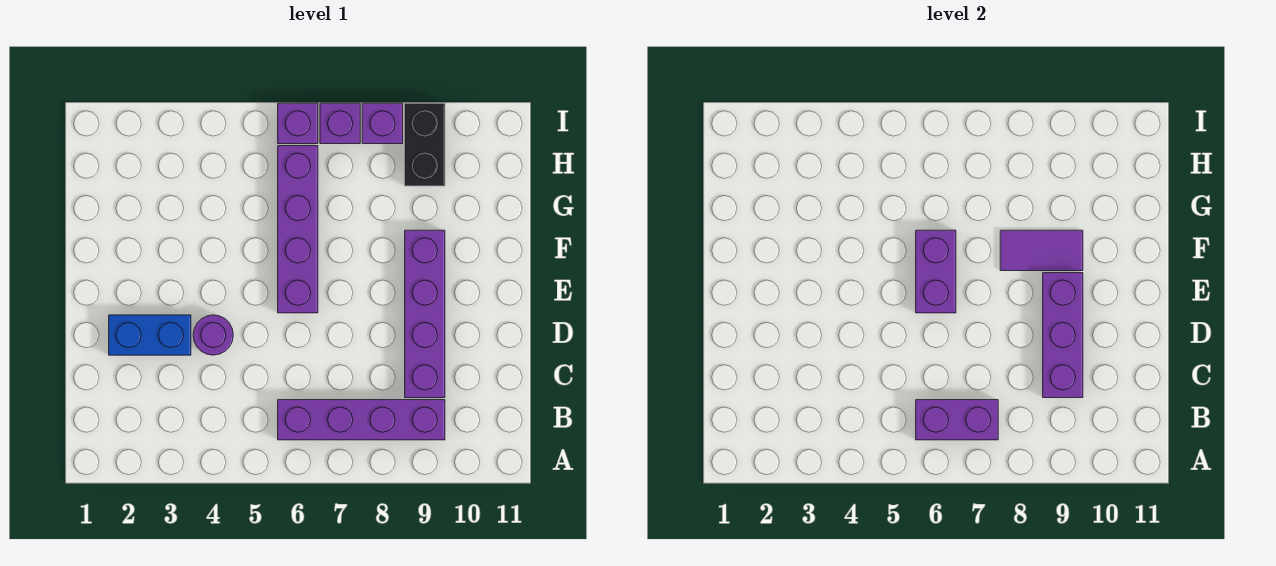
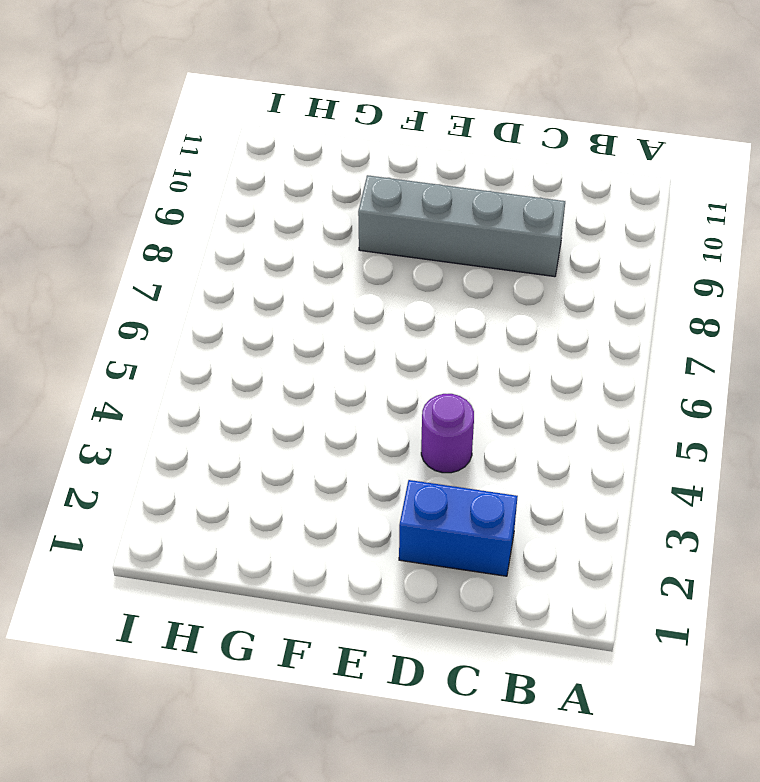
blue brick C2:D2 level 1 -> blue brick D2:D3 level 1
grey brick C9:F9 level 1 -> purple brick C9:F9 level 1
none -> purple brick B6:B9 level 1
none -> purple brick E6:H6 level 1
none -> black brick H9:I9 level 1

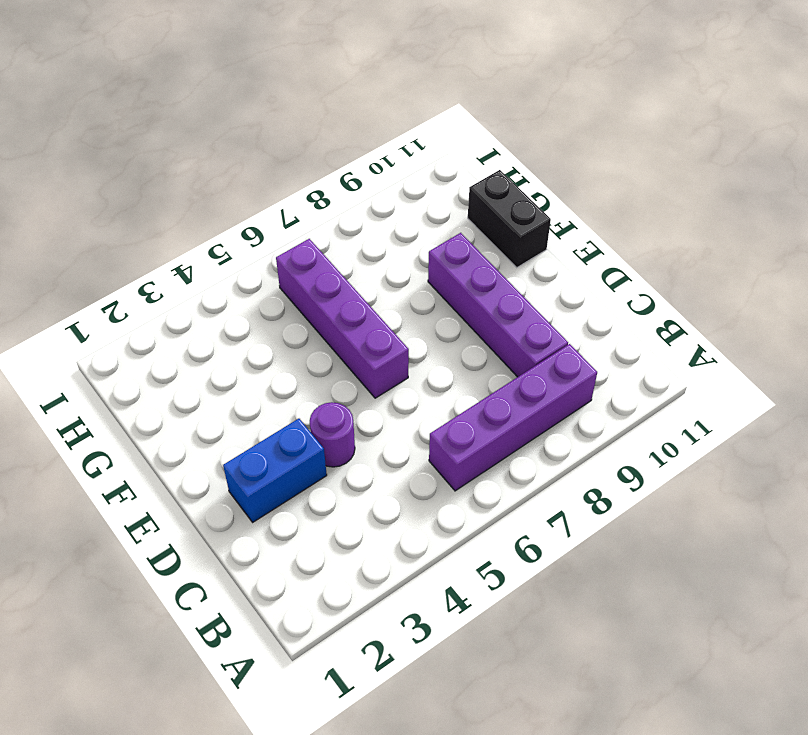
black brick F11:G11 level 1 -> black brick H9:I9 level 1
none -> purple brick I6 level 1
none -> purple brick I7 level 1
none -> purple brick I8 level 1

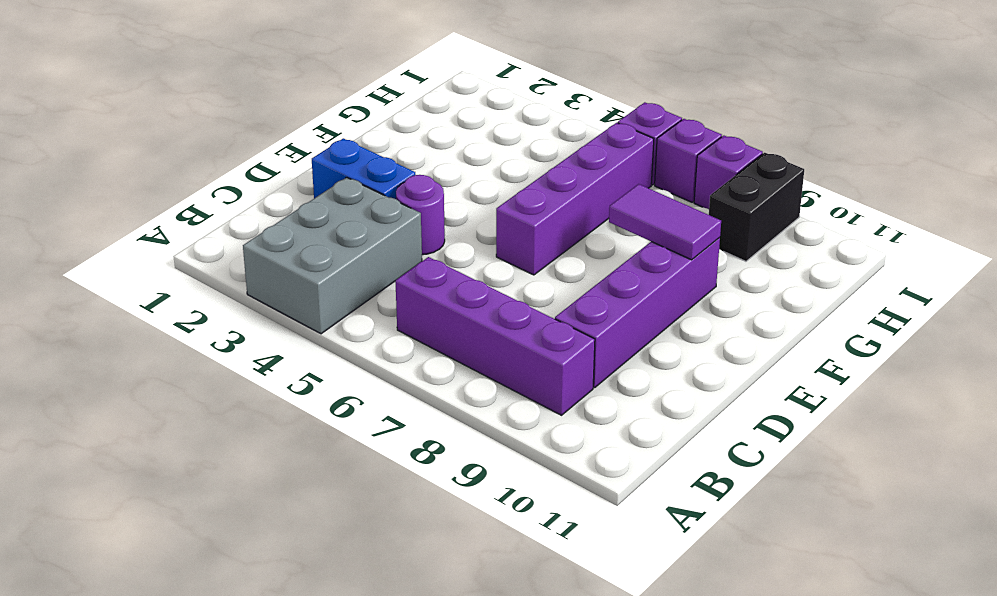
grey brick A3:C4 level 1 -> none
none -> purple brick B6:B7 level 2
none -> purple brick C9:E9 level 2
none -> purple brick E6:F6 level 2

